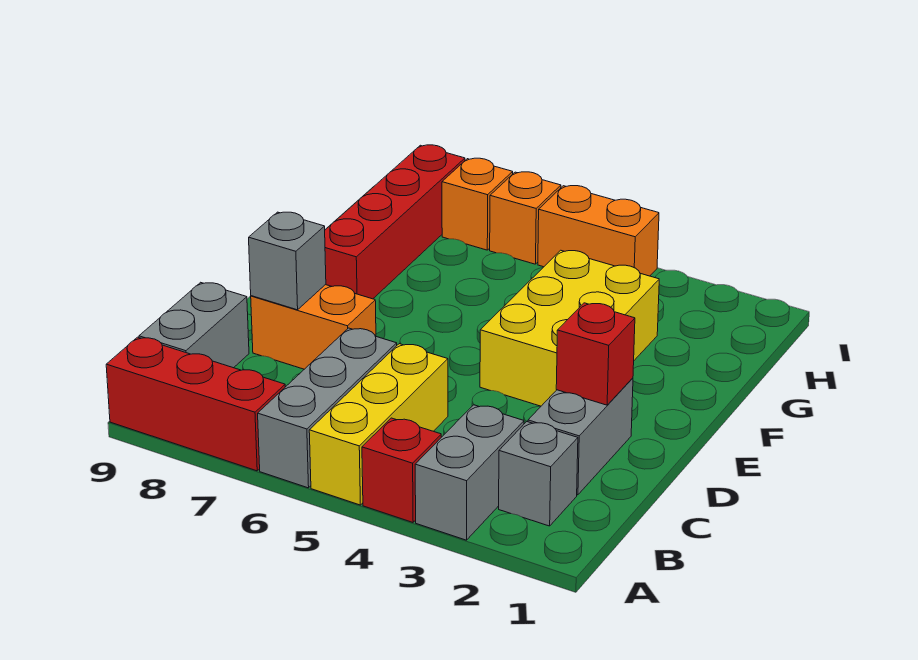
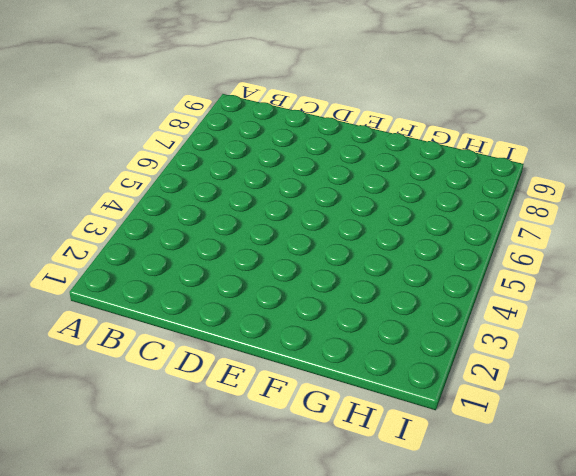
none -> grey brick A3:B3 level 1
none -> red brick A4 level 1
none -> yellow brick A5:C5 level 1

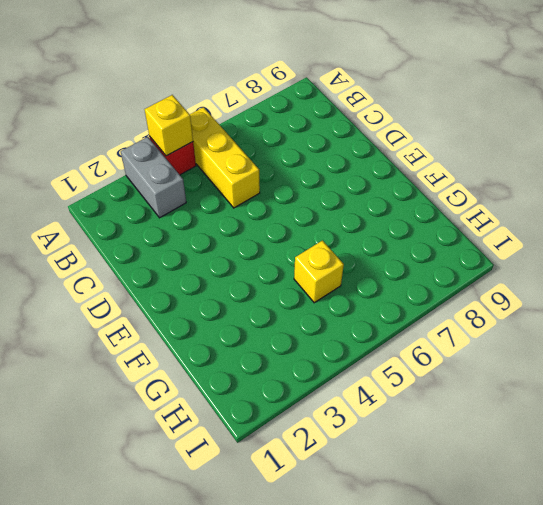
yellow brick A4 level 2 -> none
yellow brick G5 level 1 -> none
none -> grey brick A6:C6 level 1
none -> red brick A7:A9 level 1
none -> grey brick B2 level 1

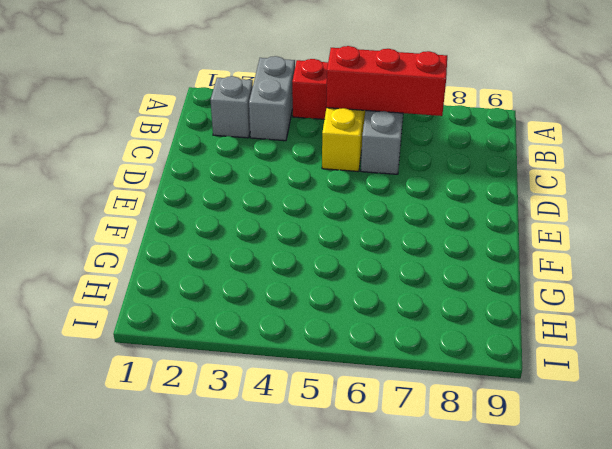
red brick B5:B7 level 2 -> red brick A7:A9 level 1
none -> grey brick B9:C9 level 1
none -> grey brick C2:D2 level 1
none -> orange brick D7:D8 level 1

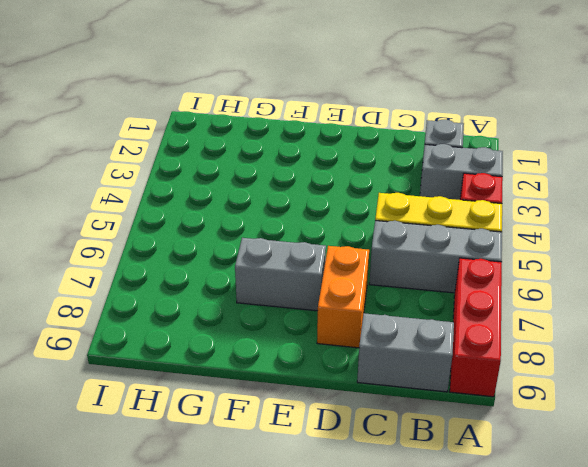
grey brick E7:F7 level 1 -> grey brick C2:D2 level 1
none -> yellow brick E3:G4 level 1
none -> red brick F8:I8 level 1
none -> orange brick I4:I5 level 1

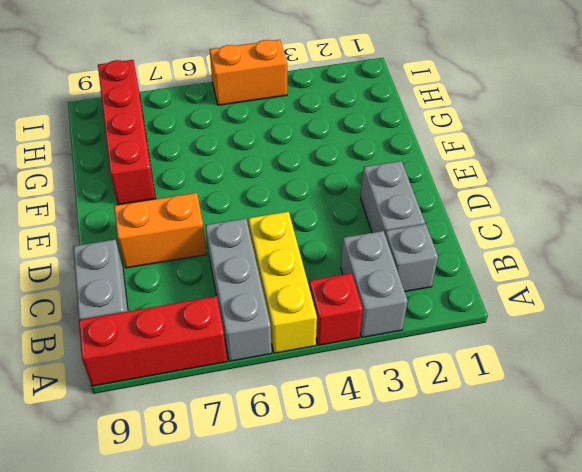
none -> yellow brick E3:G4 level 1
none -> orange brick I6 level 1
none -> orange brick I7 level 1

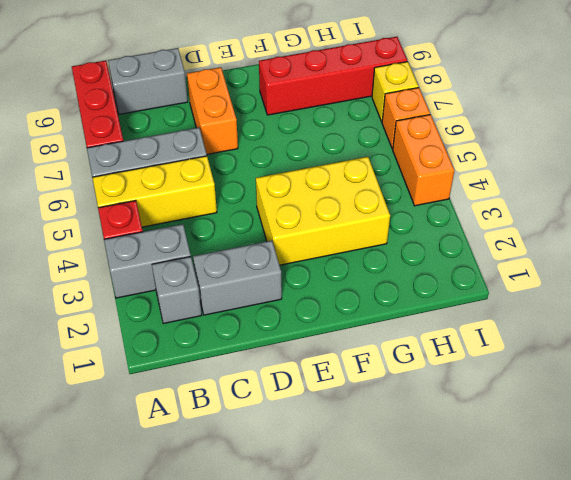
yellow brick I7 level 1 -> orange brick I7 level 1
none -> red brick D2 level 2
none -> grey brick D8 level 2

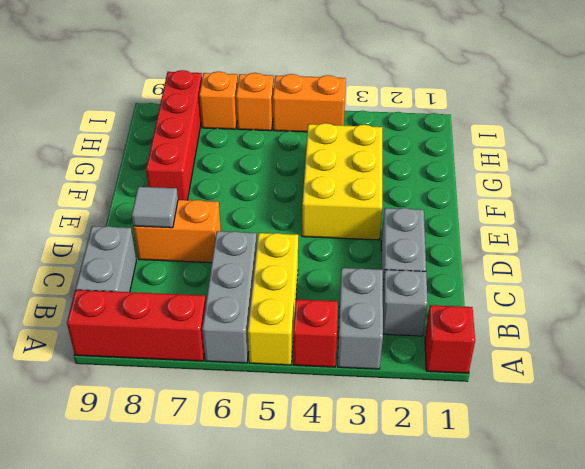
red brick A1 level 1 -> red brick D2 level 2
grey tile D8 level 2 -> grey brick D8 level 2

